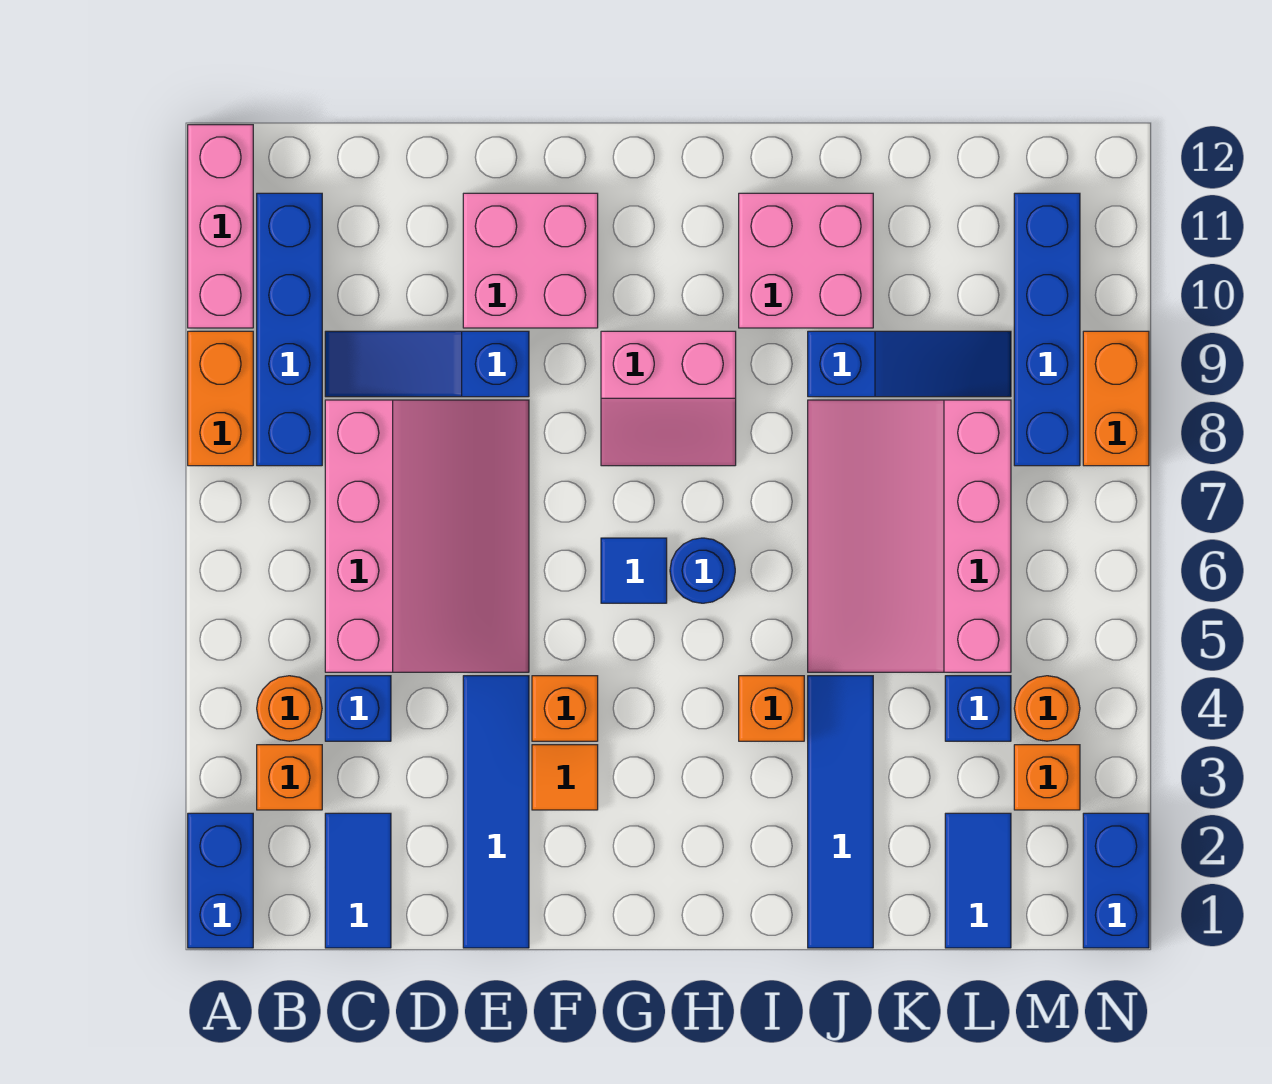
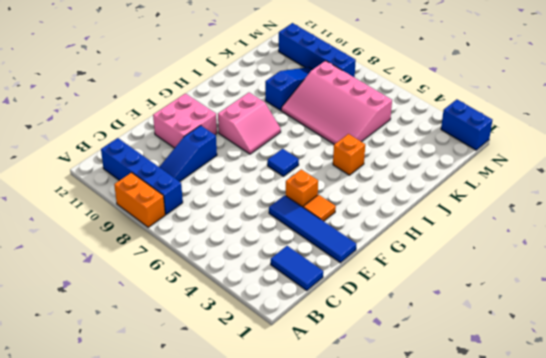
none -> blue brick A1:A2 level 1
none -> pink brick A10:A12 level 1
none -> orange brick B3 level 1

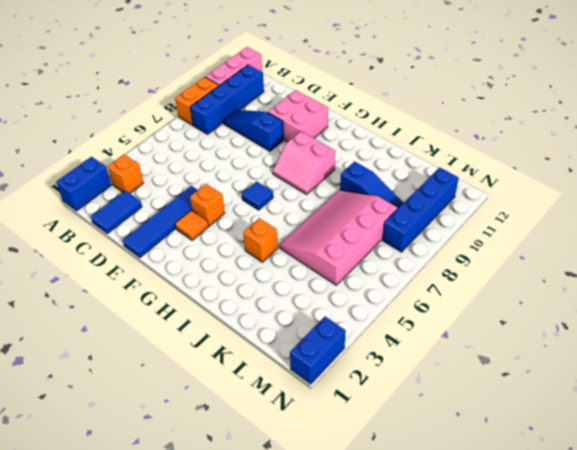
none -> orange round brick B4 level 1
none -> blue brick C4 level 1
none -> pink slope C5:E8 level 1 top C

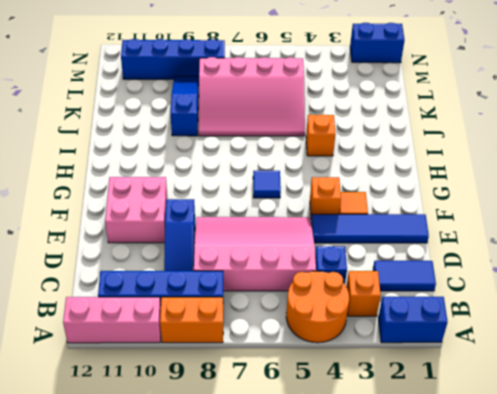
orange round brick A4:B5 level 1 -> orange round brick B4 level 1
none -> pink slope G8:H9 level 1 top 9
none -> blue round brick H6 level 1
none -> pink brick I10:J11 level 1

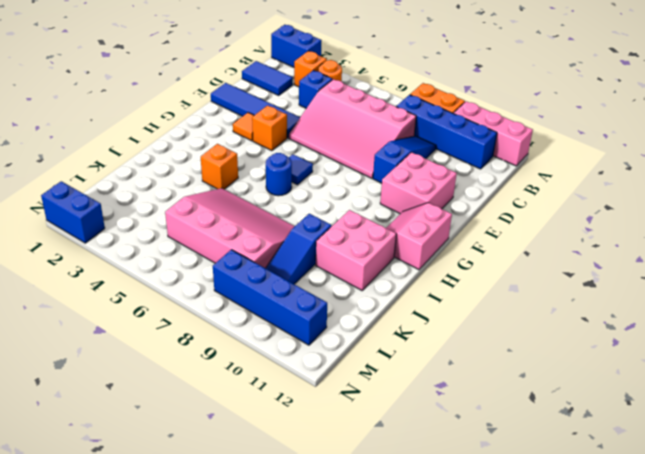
pink slope G11:H12 level 1 top 12 -> pink slope G8:H9 level 1 top 9
none -> blue tile J1:J4 level 1
none -> blue tile L1:L2 level 1
none -> blue brick L4 level 1

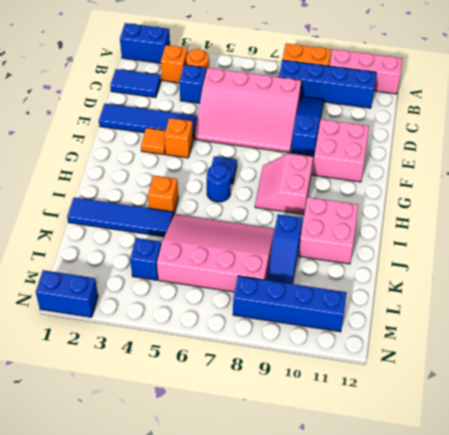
none -> blue tile L1:L2 level 1
none -> orange brick M3 level 1
none -> orange round brick M4 level 1

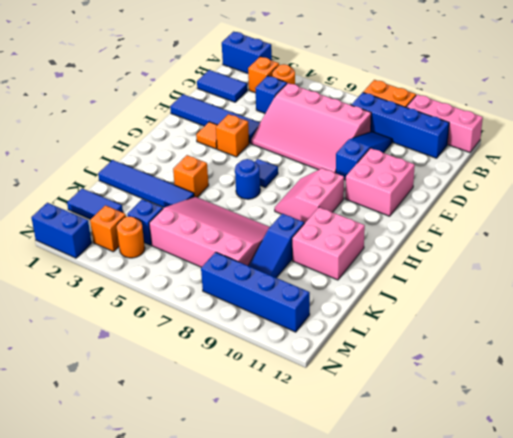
none -> orange brick N8:N9 level 1

